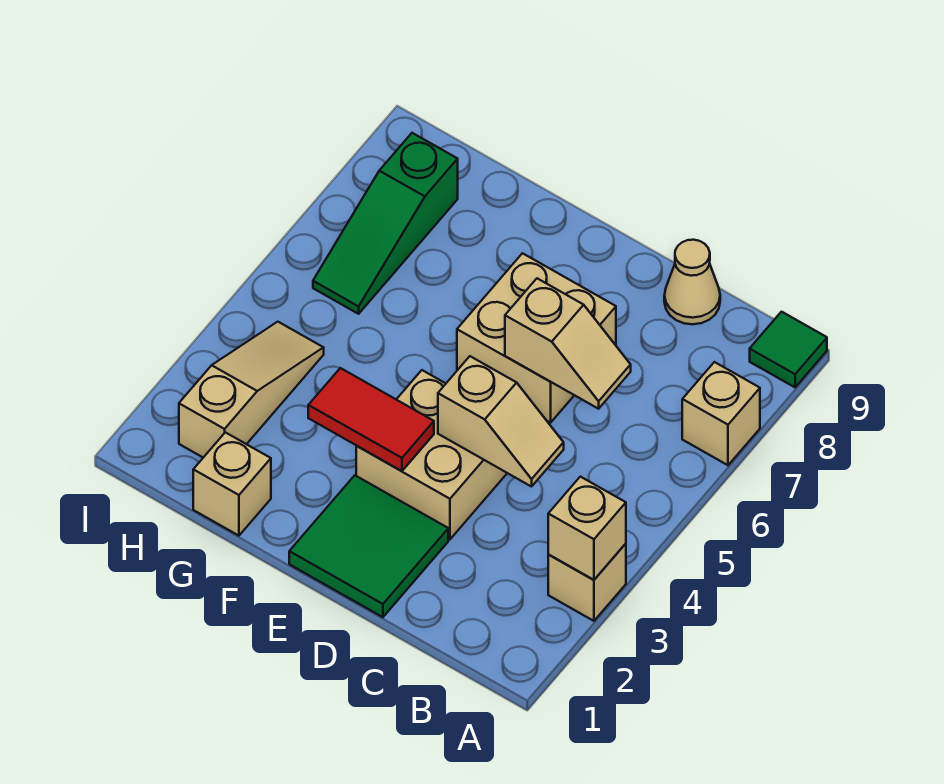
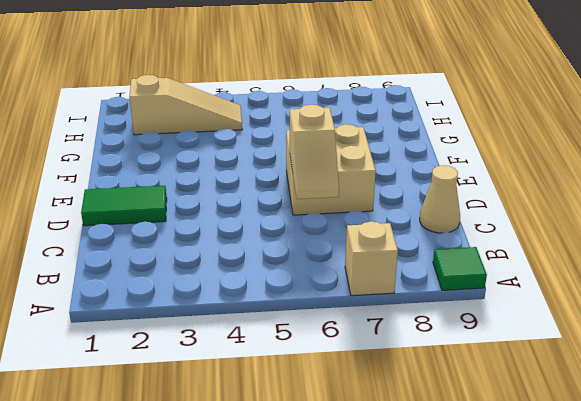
green tile D1:D2 level 1 -> green tile D1:E2 level 1
none -> tan brick A3 level 1
none -> tan brick D3:E4 level 1
none -> tan brick G1 level 1

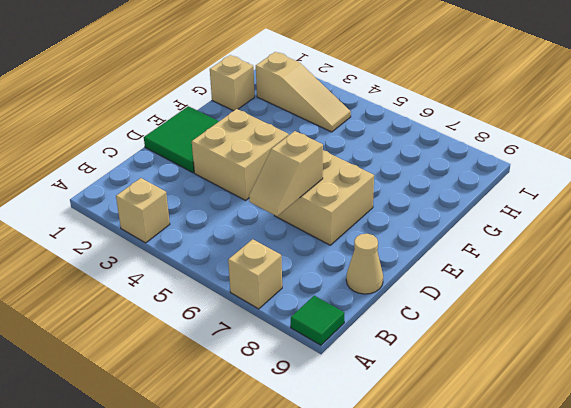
none -> green slope H6:H8 level 1 top 8
none -> tan brick A3 level 2
none -> tan slope C4:D4 level 2 top D

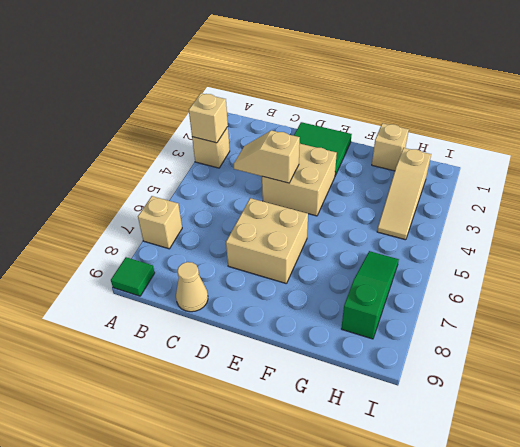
none -> tan slope C6:D6 level 2 top D
none -> red tile E3:F3 level 2

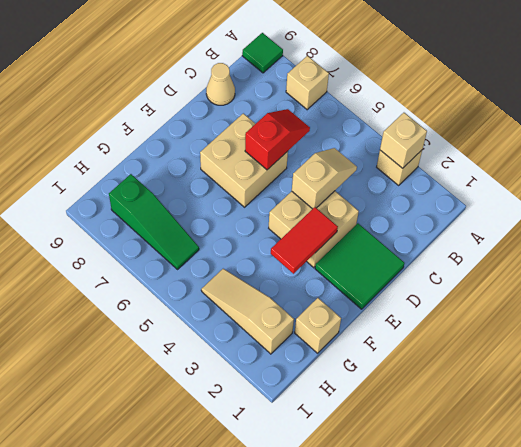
red slope C6:D6 level 2 top D -> tan slope C6:D6 level 2 top D

